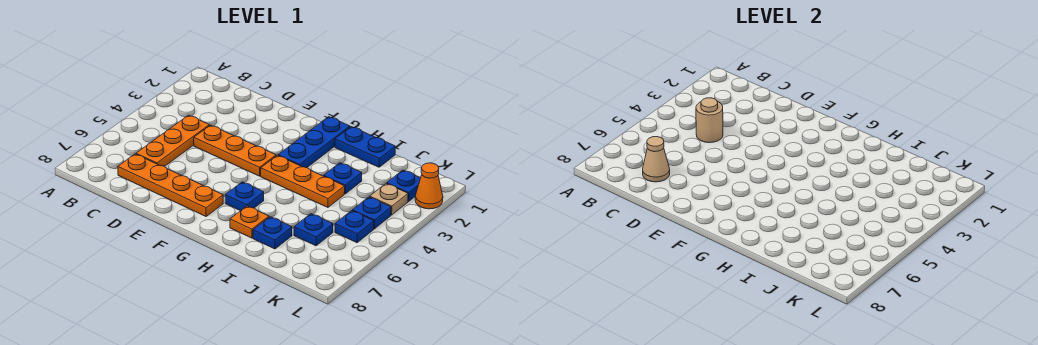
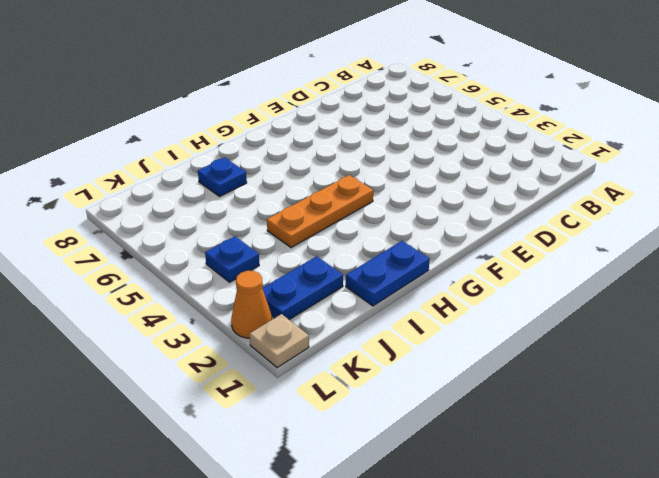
blue plate J2:K2 level 1 -> blue plate K2 level 1
tan plate L1 level 1 -> tan plate K3 level 1
none -> orange plate C4:C6 level 1
none -> orange plate C7:F7 level 1
none -> orange plate D4:F4 level 1

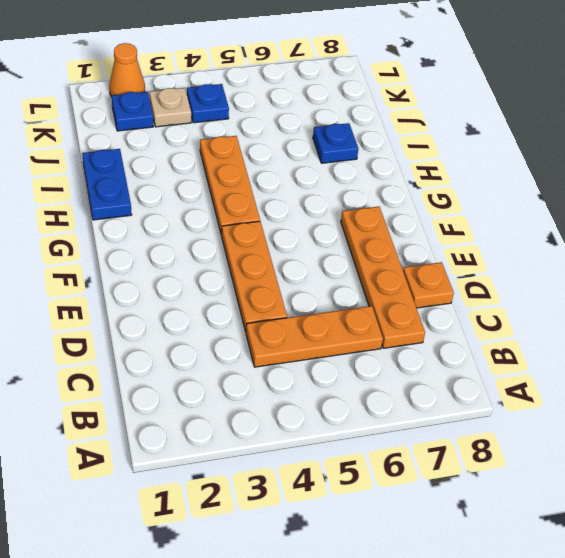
orange plate D8 level 1 -> orange plate H7 level 1
none -> blue plate G1:G3 level 1
none -> blue plate G6 level 1
none -> blue plate I3 level 1

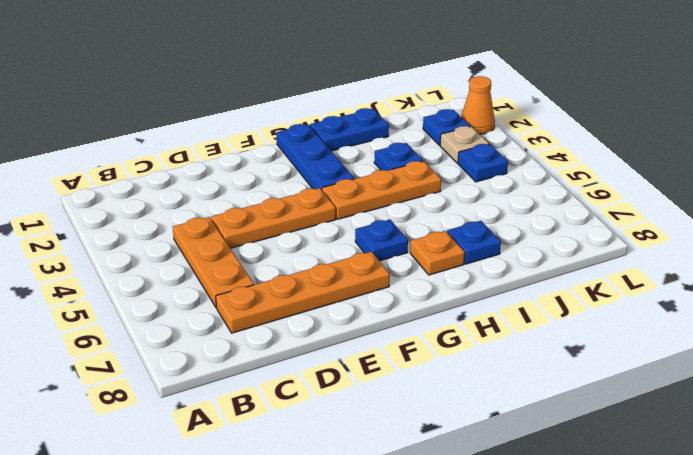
none -> blue plate J6 level 1
none -> blue plate K5 level 1
none -> tan round brick C4 level 2

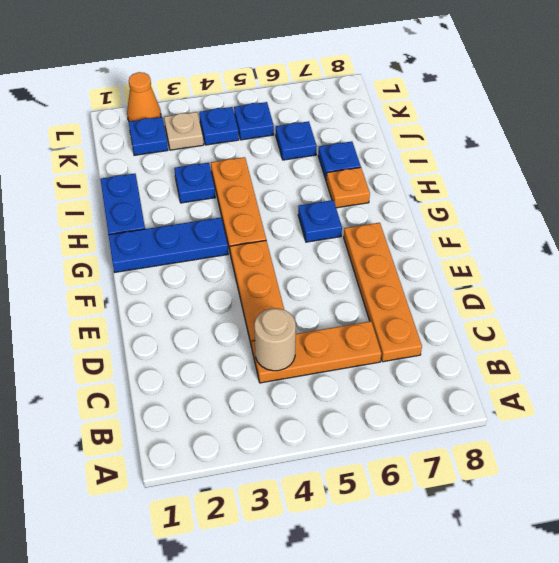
none -> tan cone C7 level 2

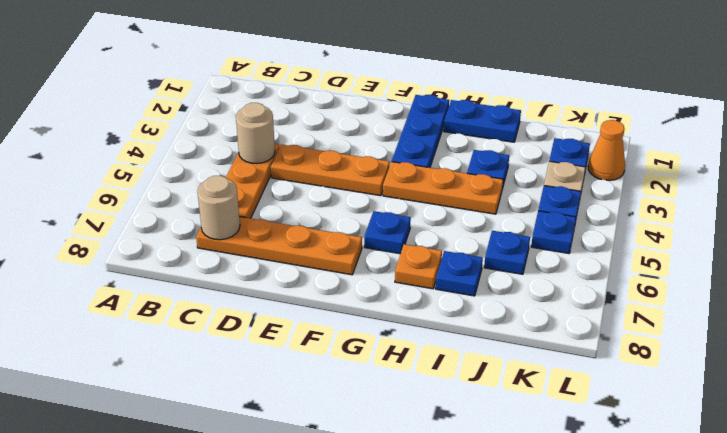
tan round brick C7 level 2 -> tan cone C7 level 2

